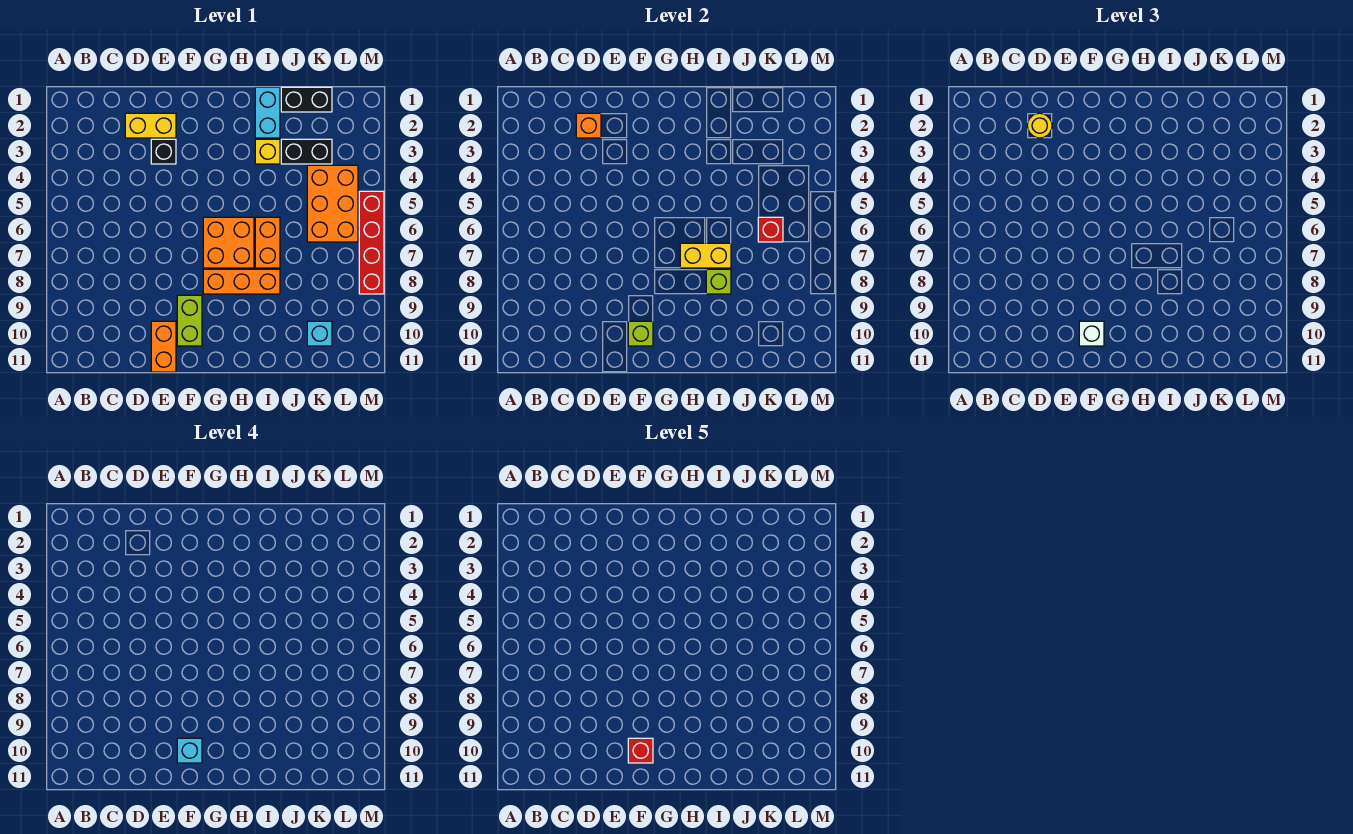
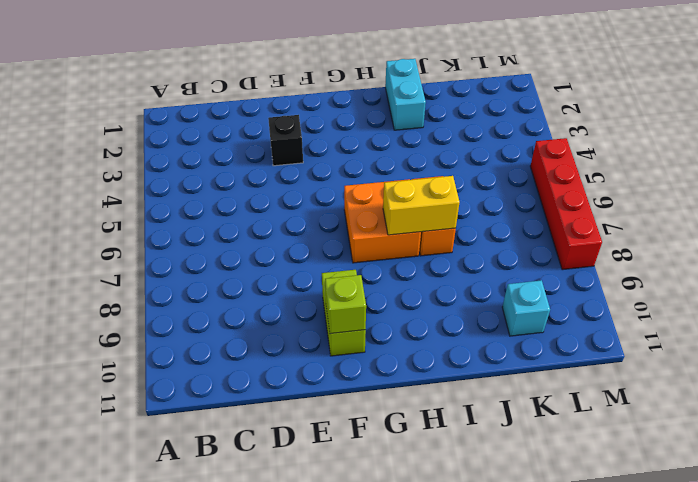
none -> yellow brick D2:E2 level 1
none -> orange brick E10:E11 level 1
none -> orange brick G8:I8 level 1

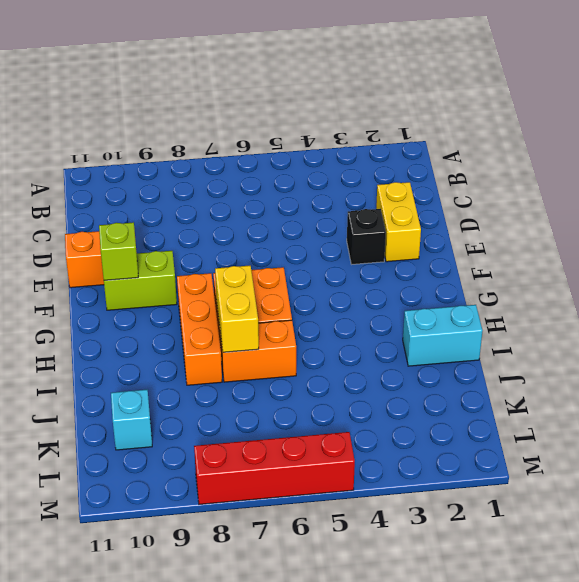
none -> yellow brick I3 level 1
none -> black brick J1:K1 level 1
none -> black brick J3:K3 level 1

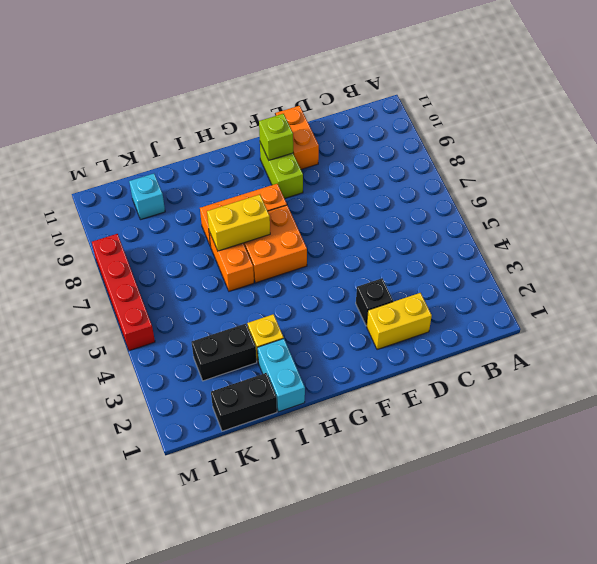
none -> orange brick K4:L6 level 1
none -> orange brick D2 level 2
none -> lime brick I8 level 2

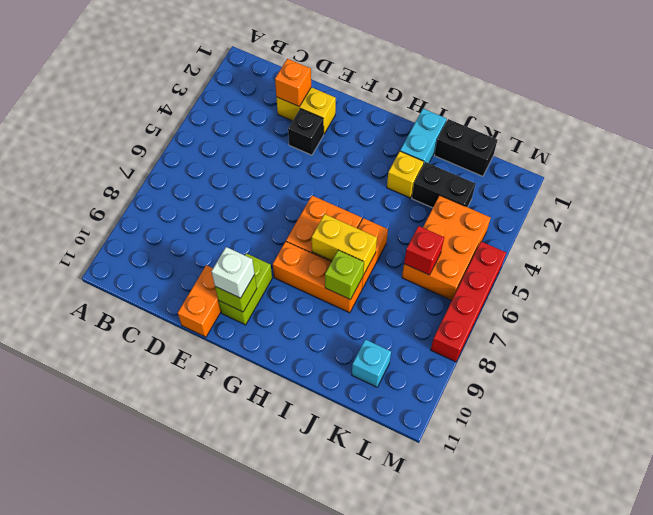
none -> yellow round brick D2 level 3
none -> cyan brick F10 level 4
none -> red brick F10 level 5

